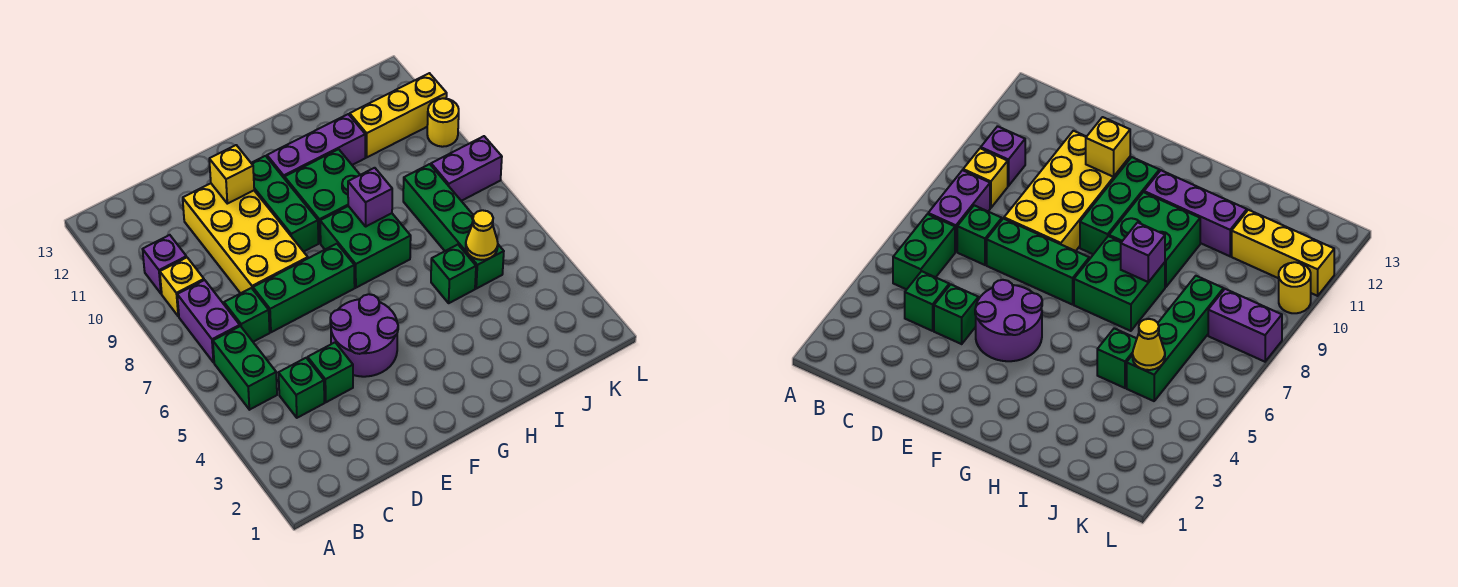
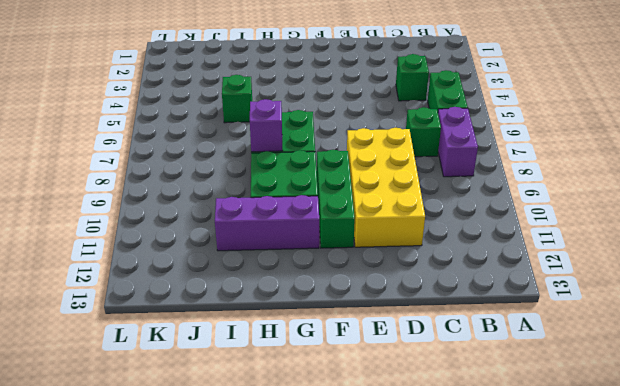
none -> yellow brick B9 level 1
none -> purple brick B10 level 1
none -> green brick D4 level 1

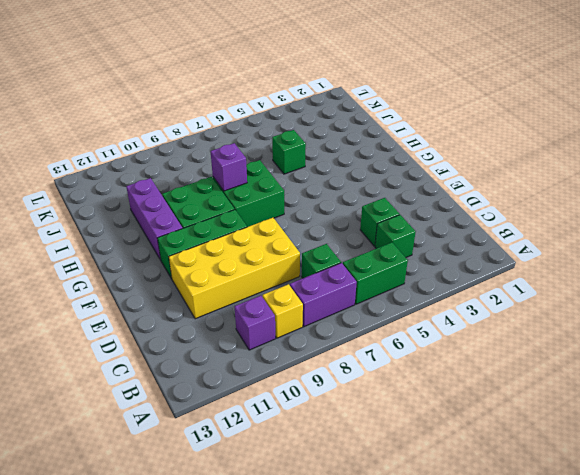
none -> green brick D7:F7 level 1
none -> purple round brick E4:F5 level 1
none -> green brick J5:J8 level 1

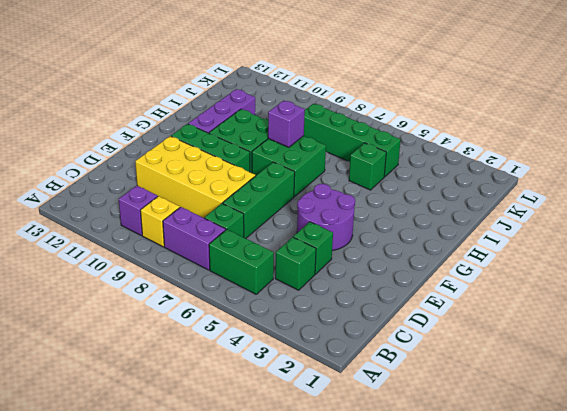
none -> yellow brick J11:L11 level 1
none -> purple brick K8:L8 level 1
none -> yellow round brick L10 level 1

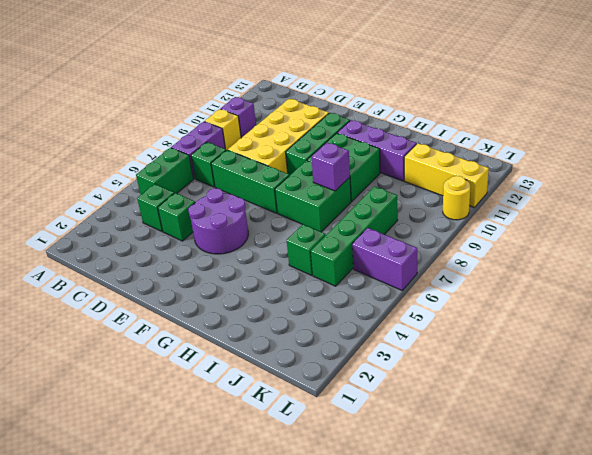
purple brick K6:L6 level 1 -> purple brick K8:L8 level 1
none -> yellow brick E11 level 2
none -> yellow cone J5 level 2

